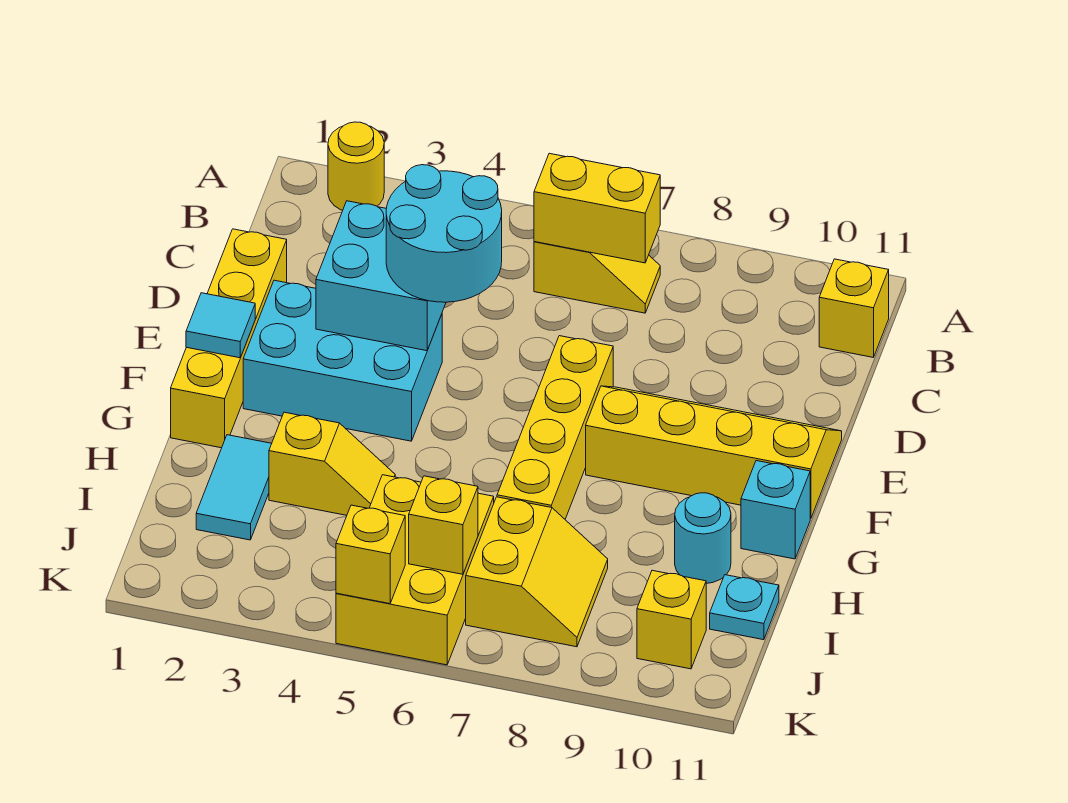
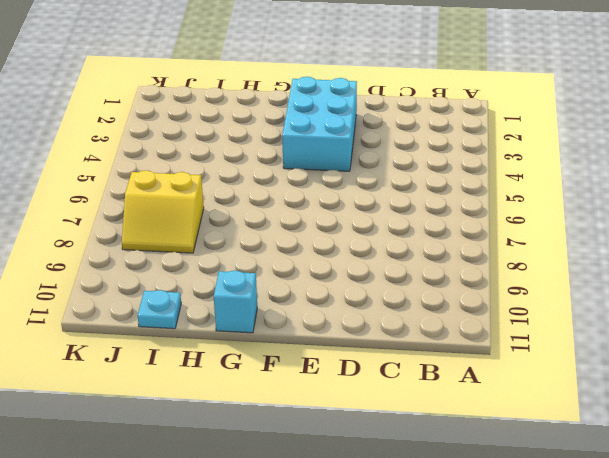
none -> yellow round brick A2 level 1
none -> yellow slope B6:B7 level 1 top 6
none -> yellow brick B11 level 1

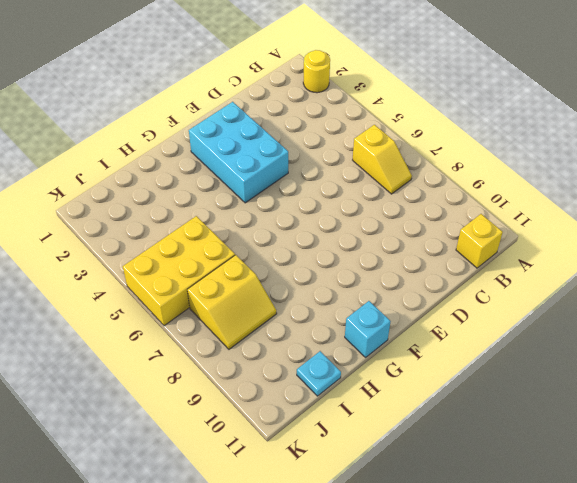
none -> yellow brick D1:G1 level 1
none -> yellow brick E7:H7 level 1
none -> yellow slope E8:F11 level 1 top F

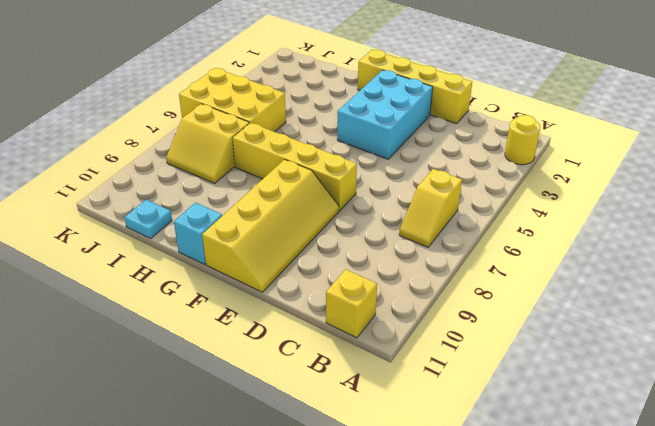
none -> cyan tile H2:I2 level 1
none -> yellow slope H3:H4 level 1 top 3
none -> cyan round brick H10 level 1

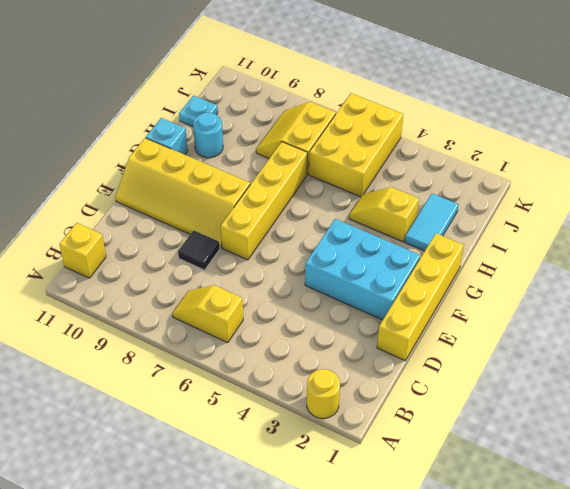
black tile D8 level 1 -> none
none -> yellow brick J10 level 1
none -> yellow brick B6:B7 level 2
none -> cyan brick D3:E4 level 2

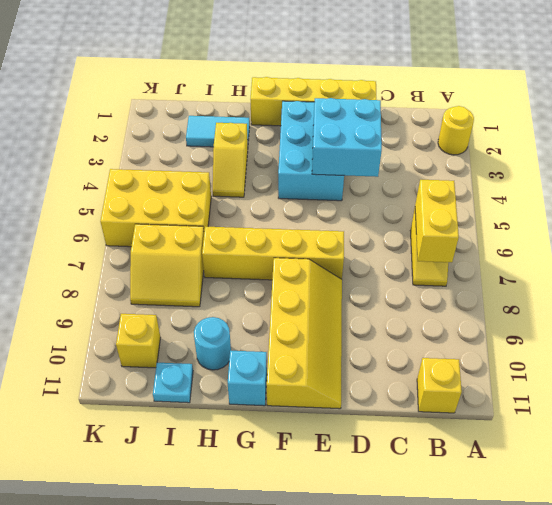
none -> cyan tile F1 level 2
none -> yellow brick J6 level 2
none -> yellow brick K5 level 2

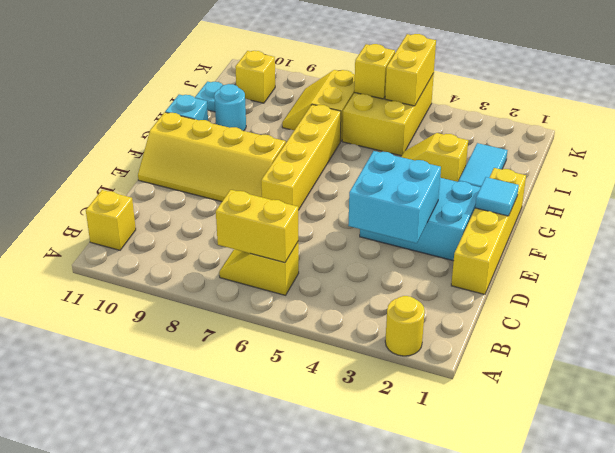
yellow brick J5:K5 level 2 -> yellow brick K5 level 2
none -> cyan round brick D4:E5 level 3

